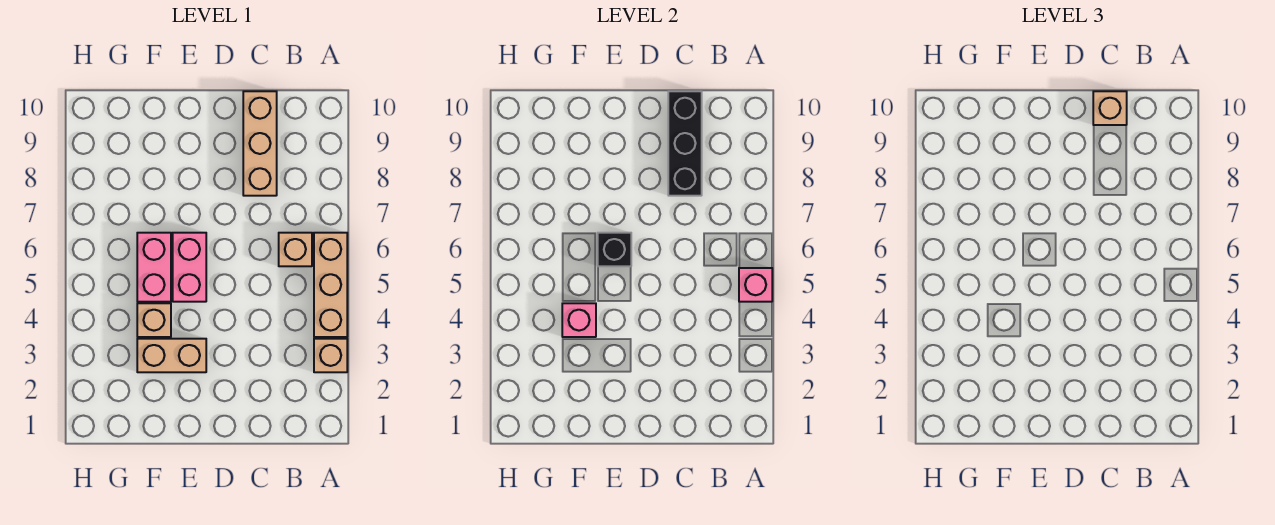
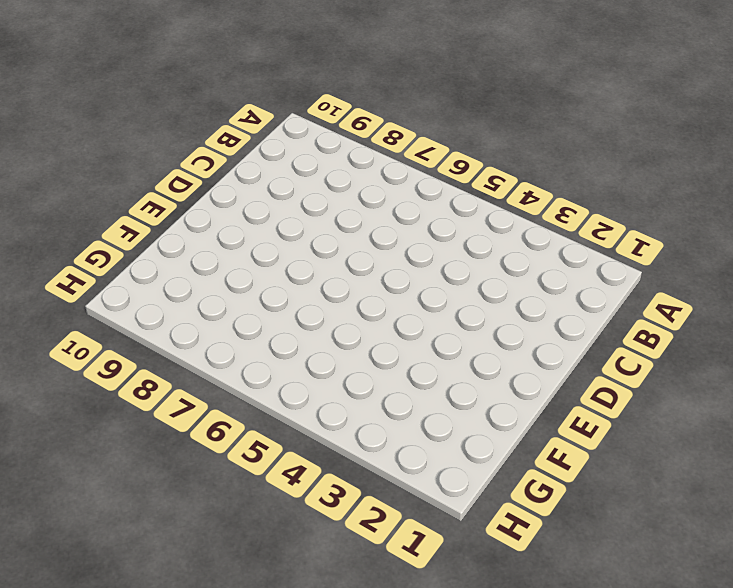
none -> tan brick A3 level 1
none -> tan brick A4:A6 level 1
none -> tan brick B6 level 1

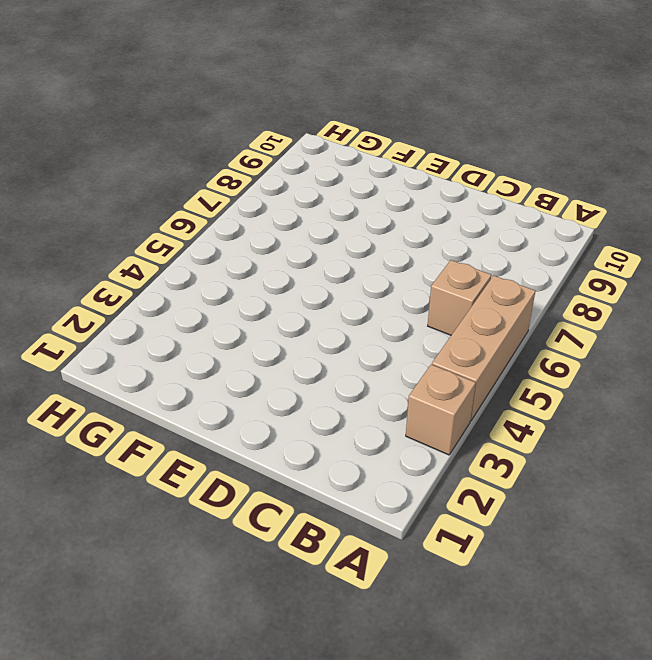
none -> tan brick C8:C10 level 1
none -> tan brick E3:F3 level 1
none -> pink brick E5:E6 level 1

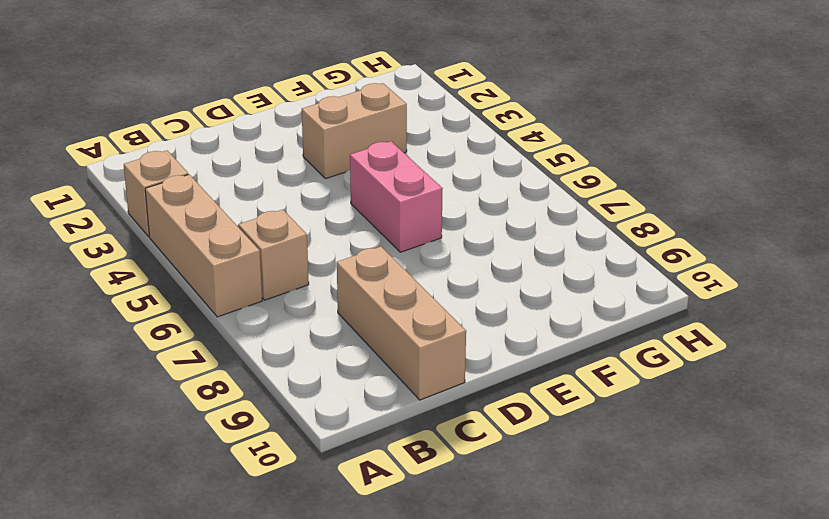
none -> tan brick F4 level 1
none -> pink brick F5:F6 level 1
none -> pink brick A5 level 2

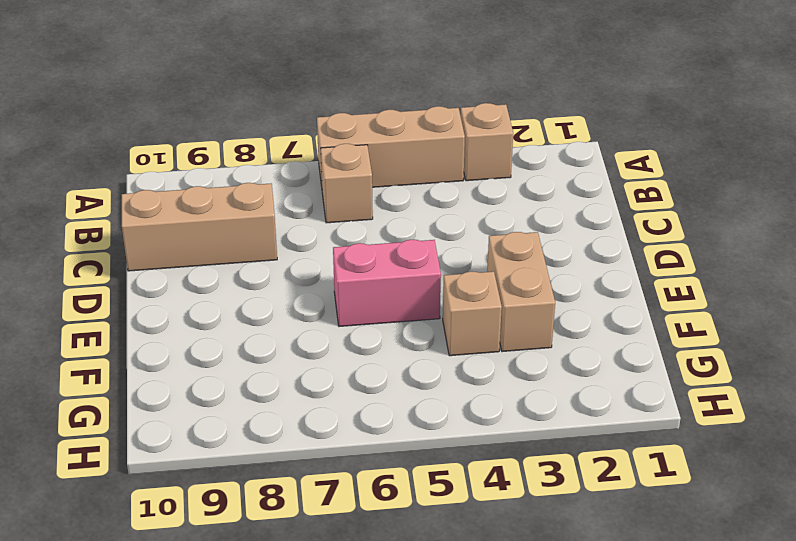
none -> pink brick F5:F6 level 1
none -> pink brick A5 level 2
none -> black brick C8:C10 level 2

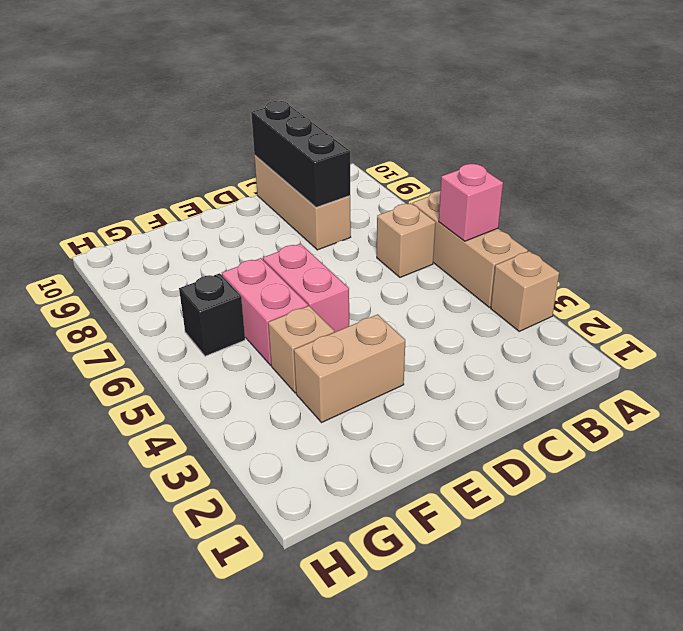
black brick G6 level 1 -> black brick E6 level 2
none -> pink brick F4 level 2
none -> tan brick C10 level 3

